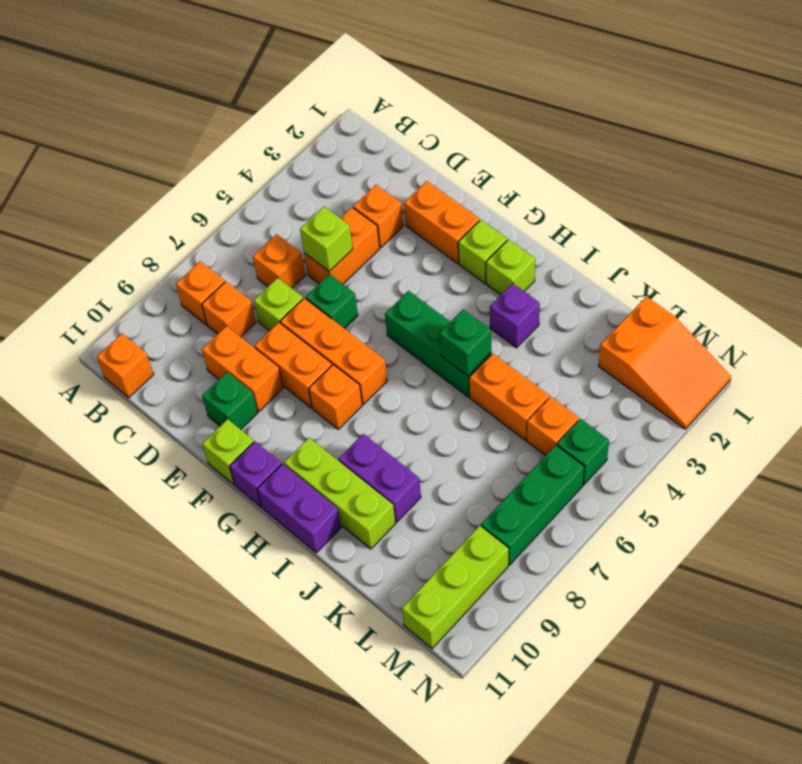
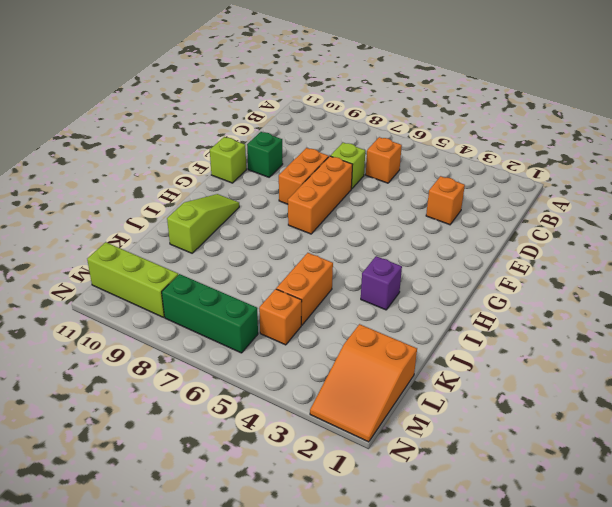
lime slope H10:J10 level 1 top J -> lime brick H10:J10 level 1
none -> orange brick B8 level 1
none -> orange brick B11 level 1
none -> orange brick C8 level 1
none -> orange brick D4:D5 level 1

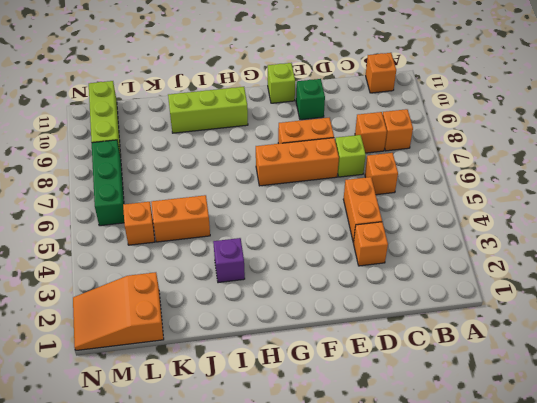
none -> orange brick D9:E9 level 1
none -> orange brick E2:F2 level 1
none -> green brick E6 level 1
none -> lime brick G2 level 1

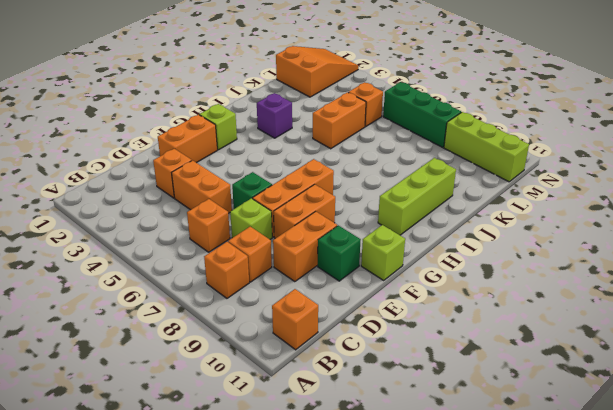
none -> green brick G5:I5 level 1
none -> orange brick G8 level 1
none -> purple brick G11 level 1
none -> lime brick H2 level 1

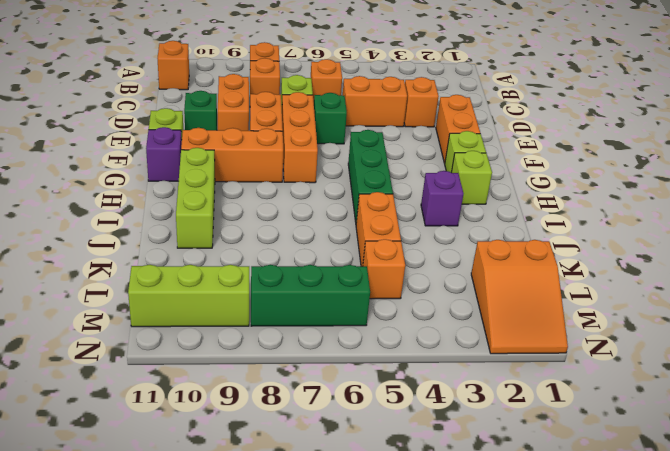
orange brick G8:G10 level 1 -> orange brick G8 level 1
none -> purple brick H11:I11 level 1
none -> purple brick I9:J9 level 1
none -> green brick M5 level 1
none -> lime brick D5 level 2

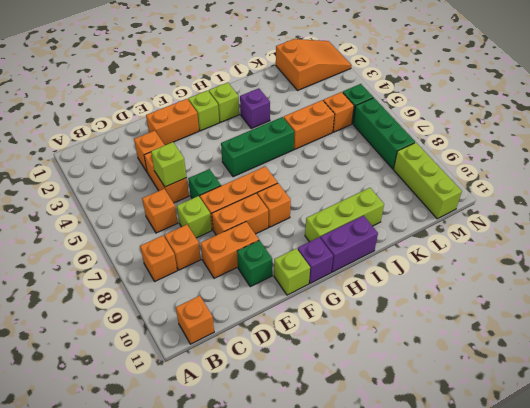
none -> purple brick I9:J9 level 1
none -> green brick I5 level 2

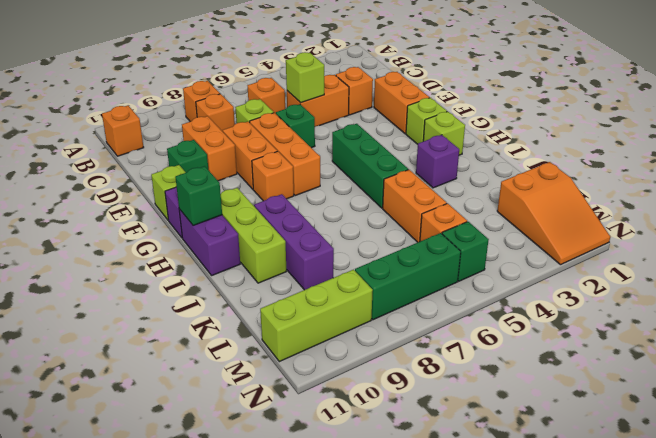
green brick H11 level 2 -> green brick I5 level 2
purple brick I9:K9 level 1 -> purple brick I9:J9 level 1

